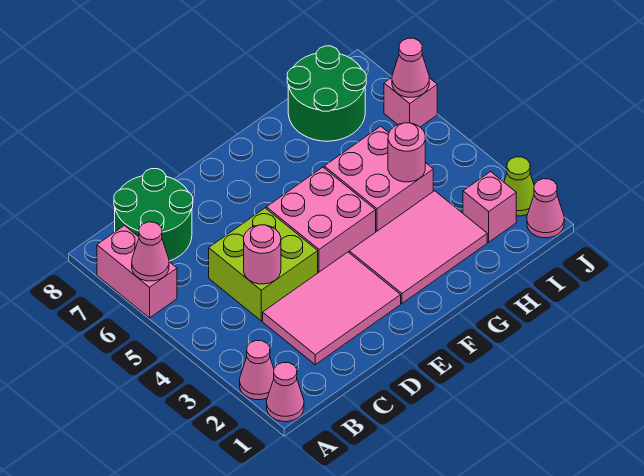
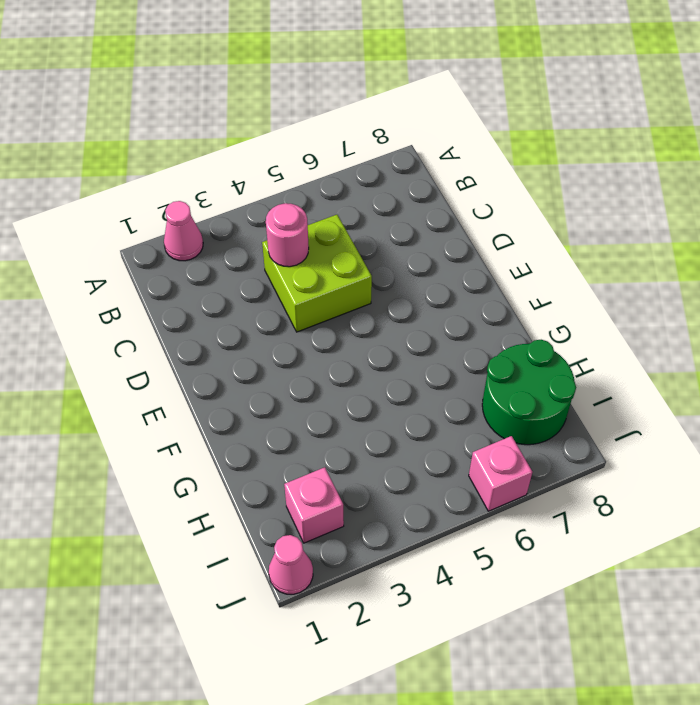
none -> pink cone A1 level 1
none -> pink brick A6:A7 level 1
none -> green round brick B7:C8 level 1

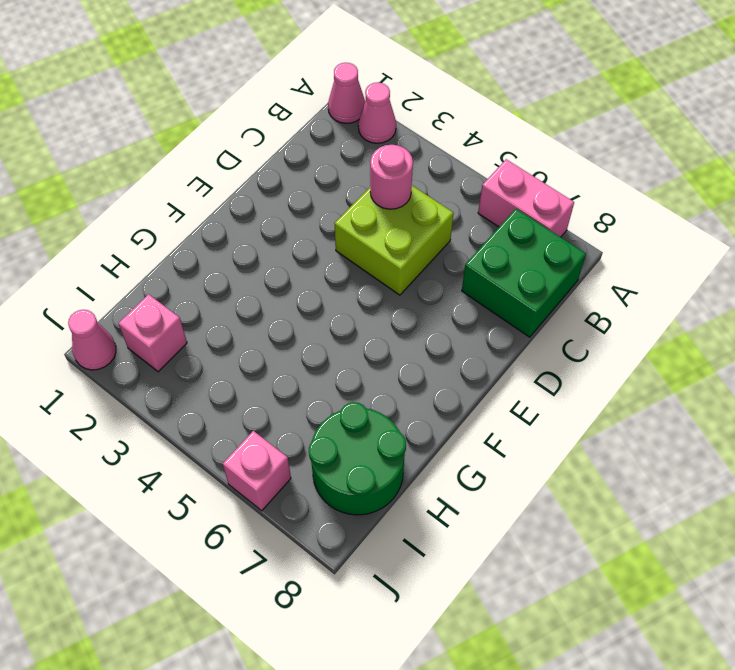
green brick B7:C8 level 1 -> green round brick B7:C8 level 1
none -> pink tile C2:E3 level 1
none -> pink brick E4:F5 level 1
none -> pink tile F2:H3 level 1

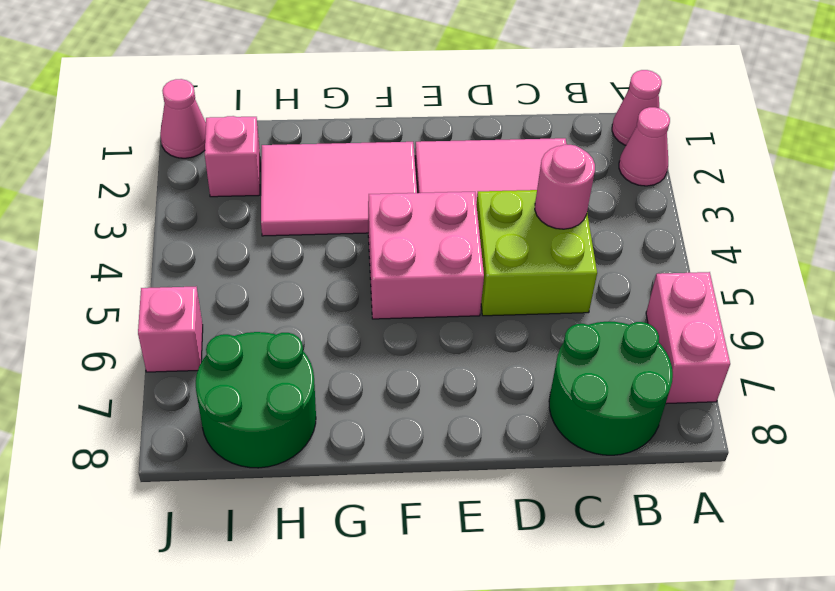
none -> pink brick G4:H5 level 1
none -> lime cone J2 level 1
none -> pink cone A6 level 2

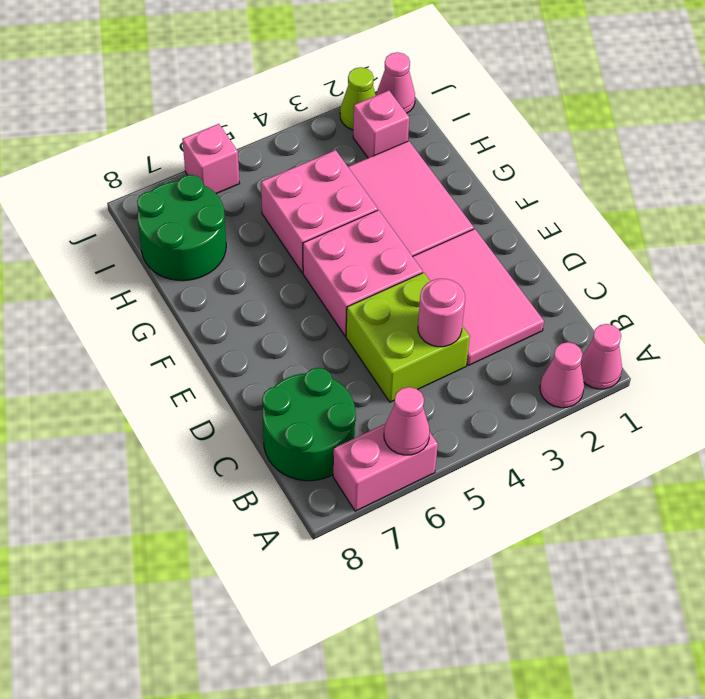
none -> pink round brick H4 level 2
none -> pink cone J6 level 2

